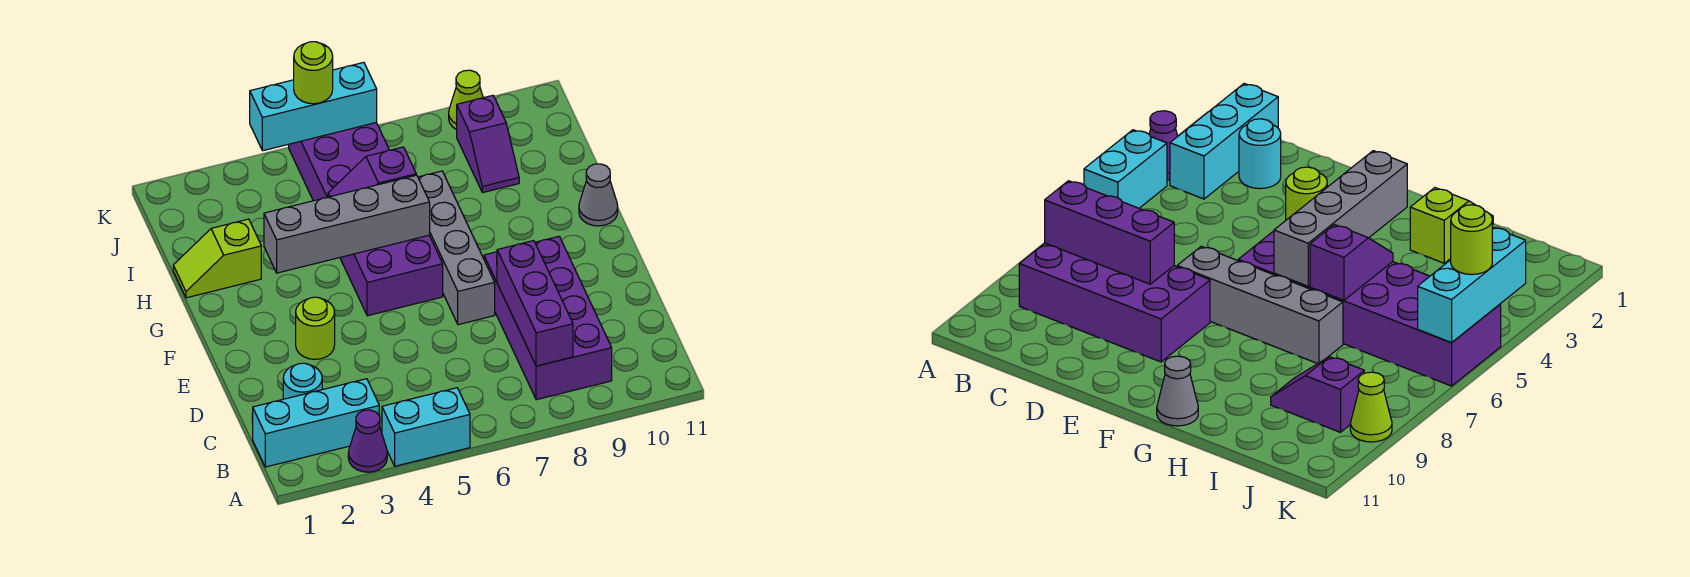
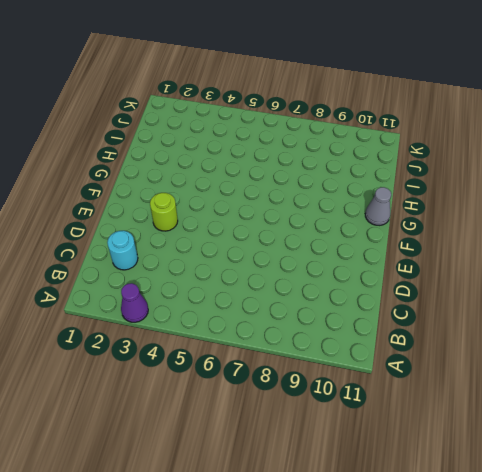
none -> cyan brick A4:A5 level 1
none -> cyan brick B1:B3 level 1
none -> purple brick B8:E9 level 1

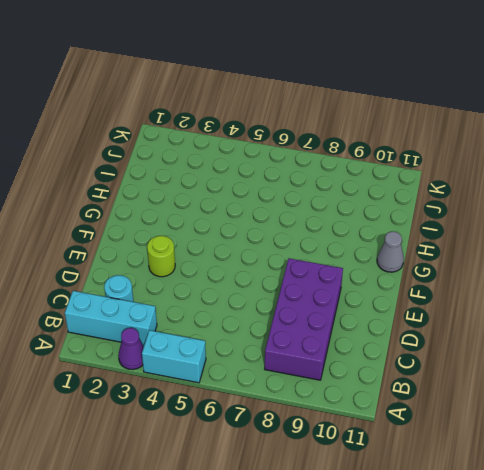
none -> grey brick E7:H7 level 1
none -> purple brick F5:K6 level 1
none -> lime slope H1:H2 level 1 top 2

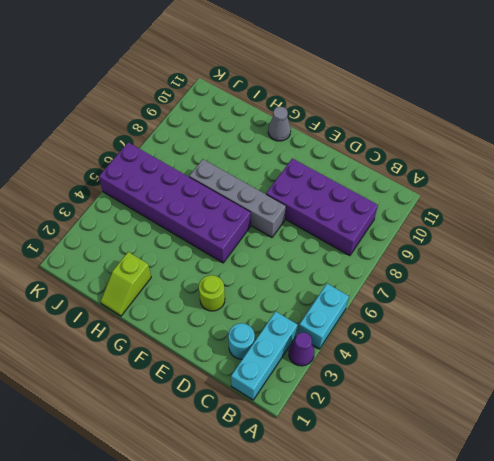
none -> purple slope I9:J9 level 1 top J
none -> lime cone K9 level 1
none -> purple brick B8:D8 level 2

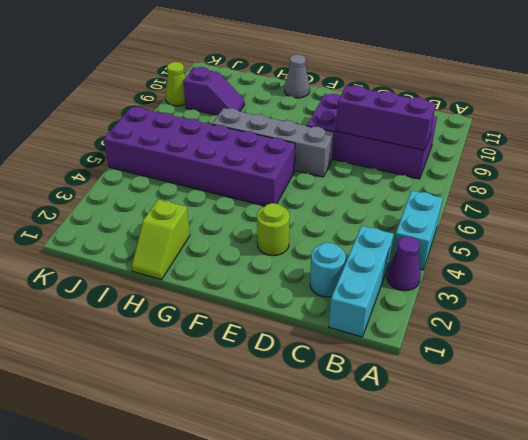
none -> grey brick G3:G6 level 2
none -> purple slope H5:H6 level 2 top 6
none -> cyan brick K4:K6 level 2

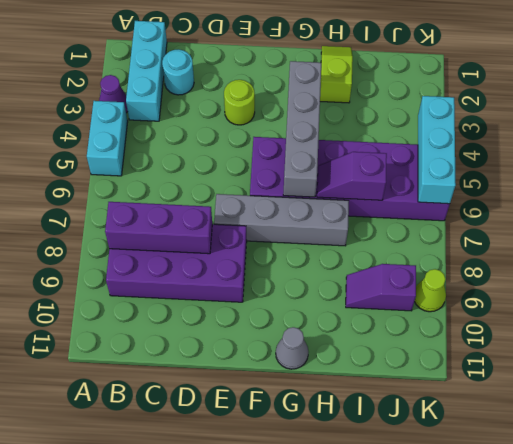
purple slope H6:I6 level 2 top I -> purple slope H5:H6 level 2 top 6
none -> lime round brick K5 level 3

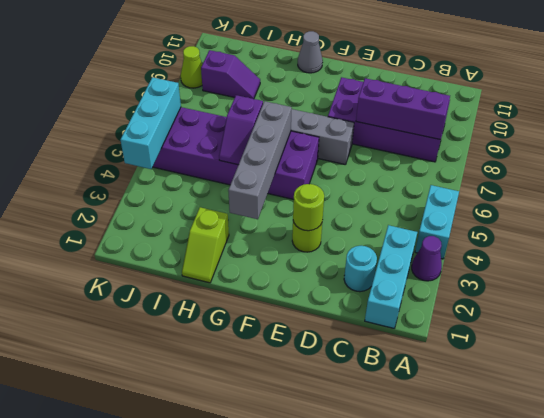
lime round brick E3 level 2 -> lime round brick K5 level 3

